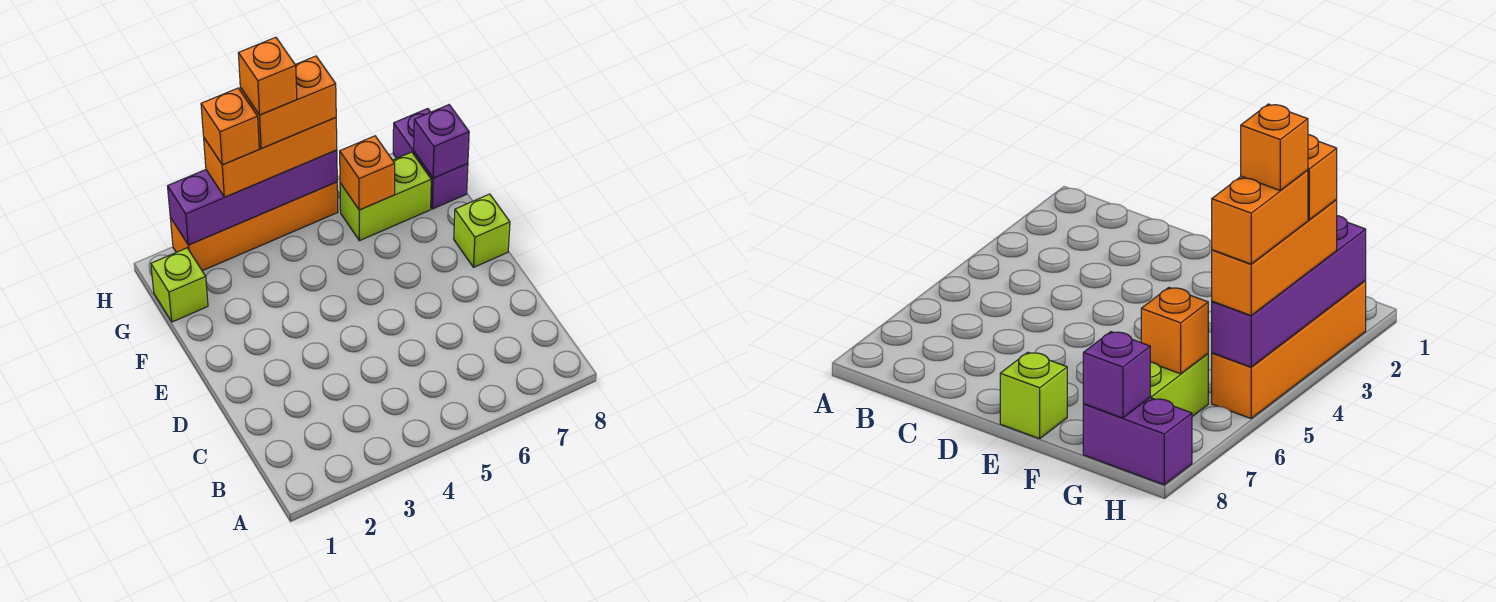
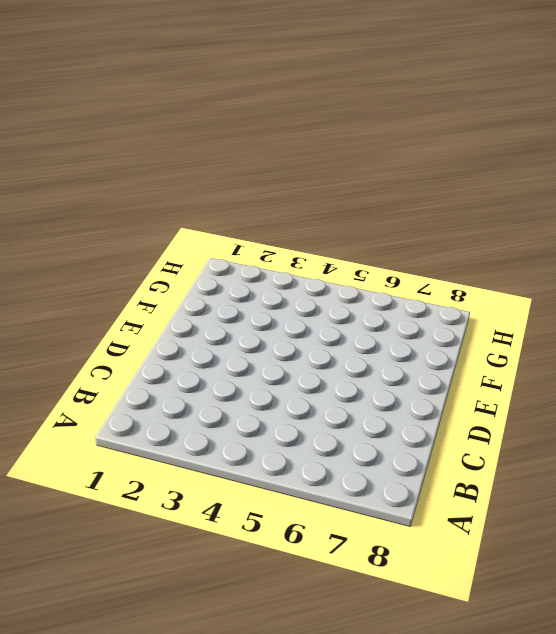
none -> lime brick E8 level 1
none -> lime brick G1 level 1
none -> lime brick G6:G7 level 1

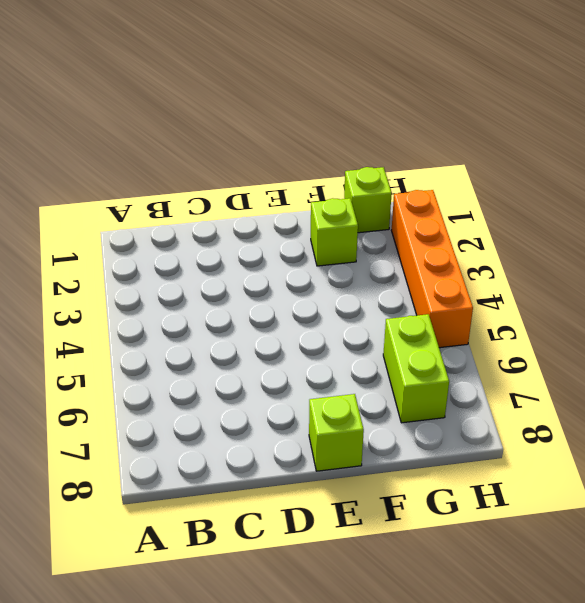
lime brick F2 level 1 -> none
none -> purple brick G8:H8 level 1
none -> orange brick G6 level 2
none -> purple brick G8 level 2

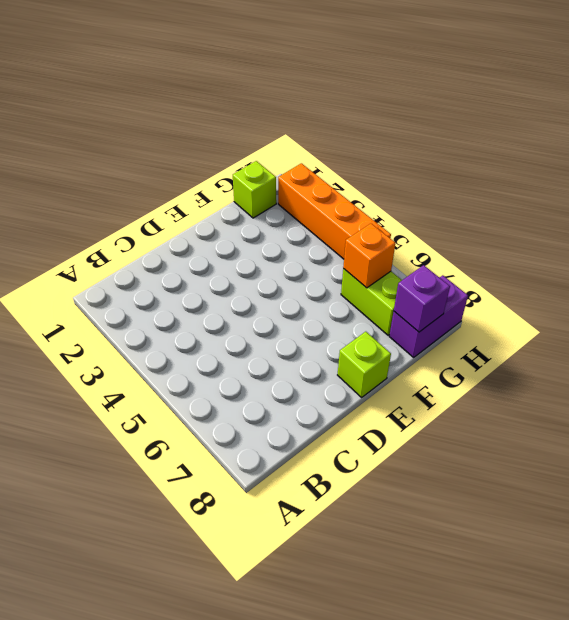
none -> purple brick H2:H5 level 2
none -> orange brick H3:H5 level 3
none -> orange brick H3 level 4

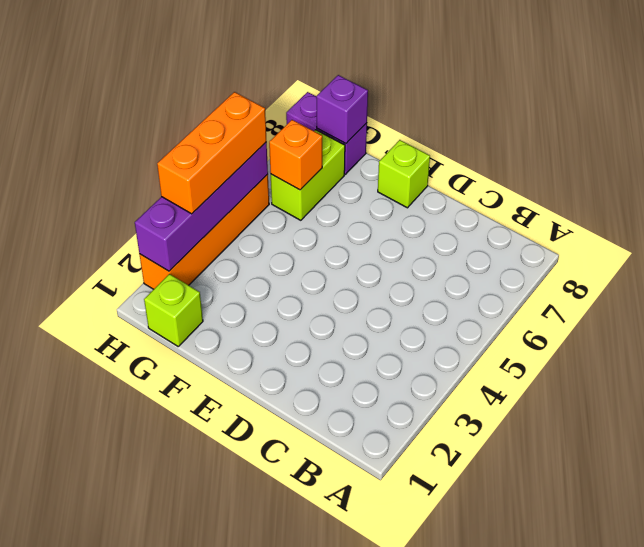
none -> orange brick H3 level 4
none -> orange brick H4:H5 level 4
none -> orange brick H4 level 5

